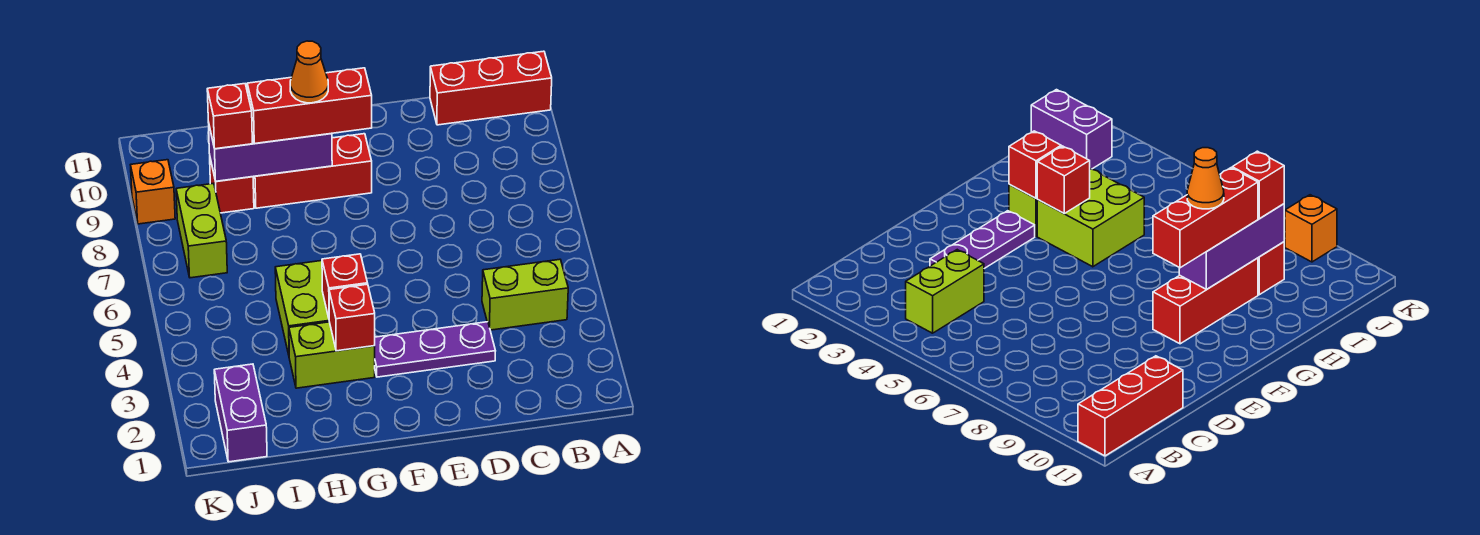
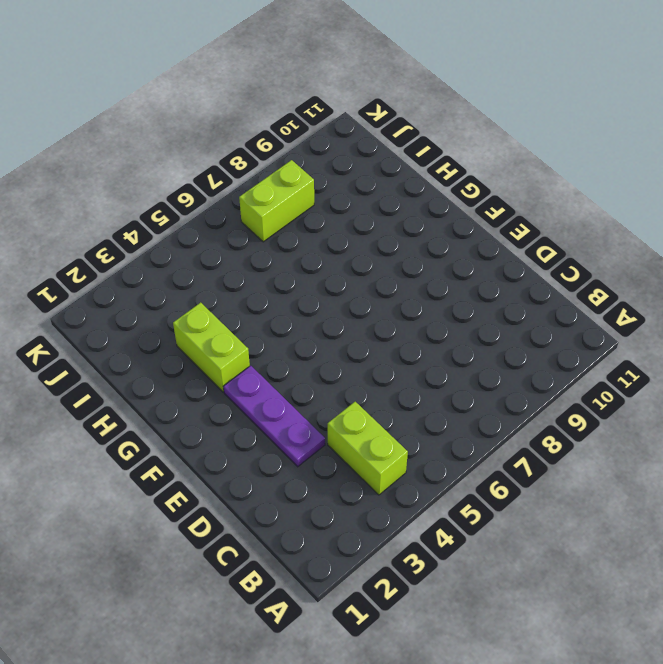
none -> red brick A11:C11 level 1
none -> red brick F9:H9 level 1
none -> lime brick G4:H5 level 1

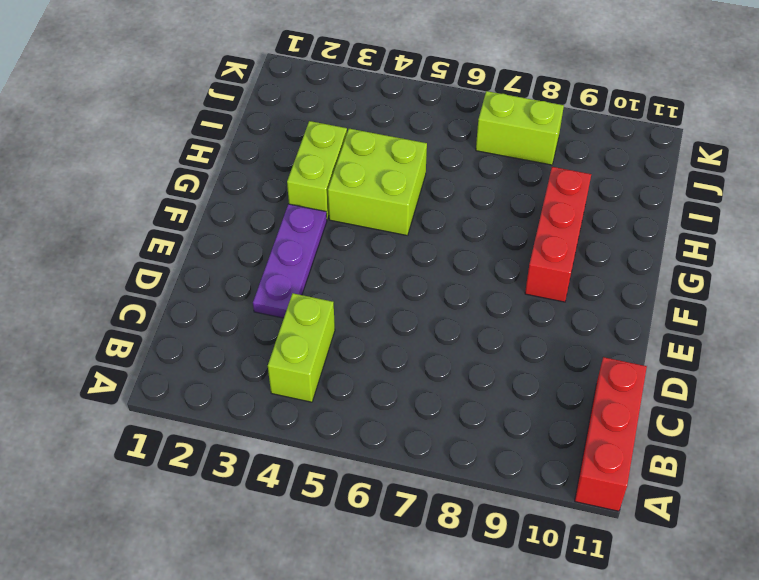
none -> red brick I9 level 1
none -> purple brick J1:J2 level 1
none -> orange brick K9 level 1

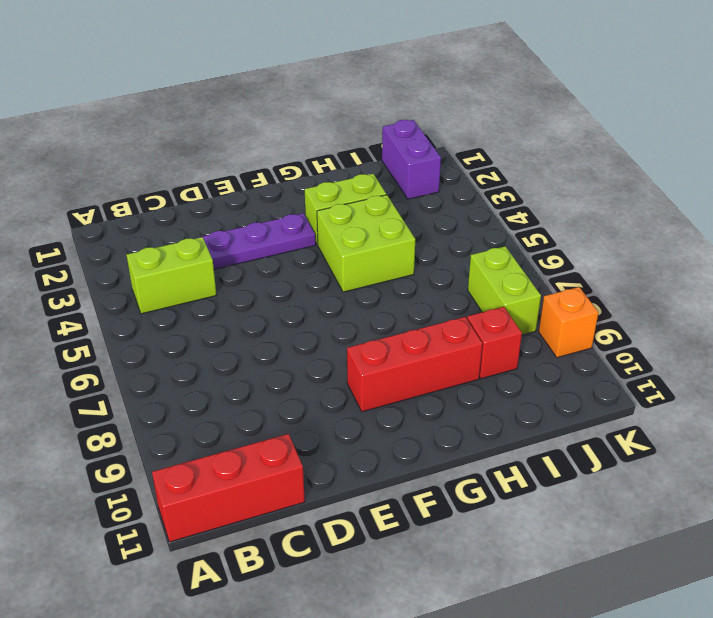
none -> red brick G3 level 2
none -> red brick G4 level 2
none -> purple brick G9:I9 level 2

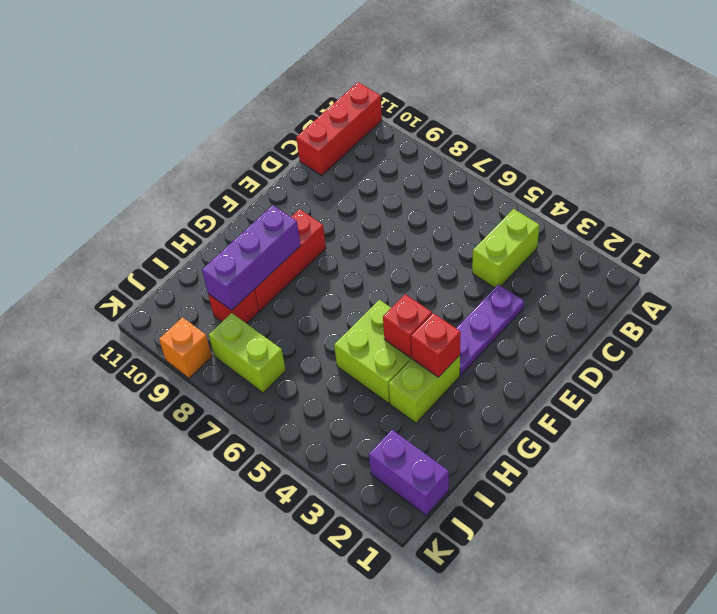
none -> red brick F9:H9 level 3
none -> red brick I9 level 3
none -> orange cone G9 level 4

